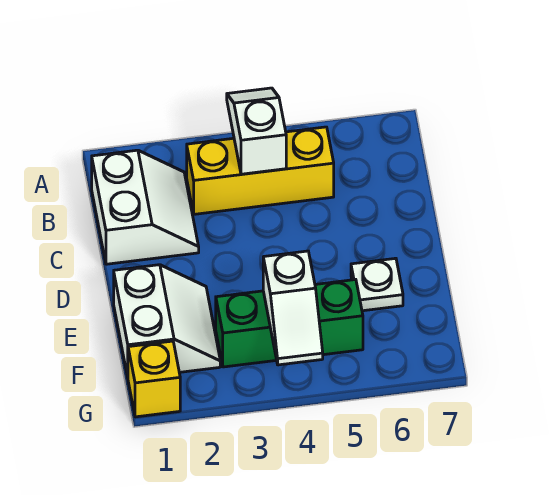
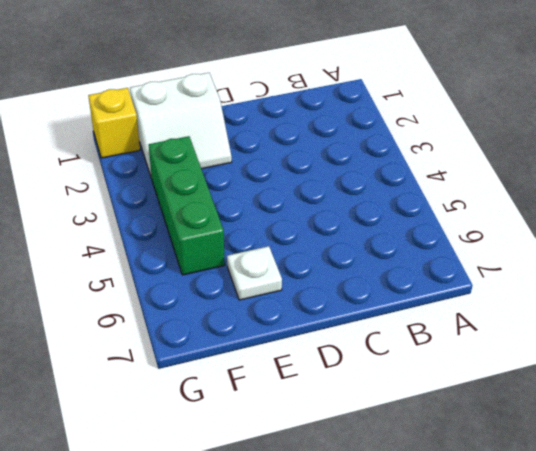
none -> white slope B1:C2 level 1 top 1
none -> yellow brick B3:B5 level 1

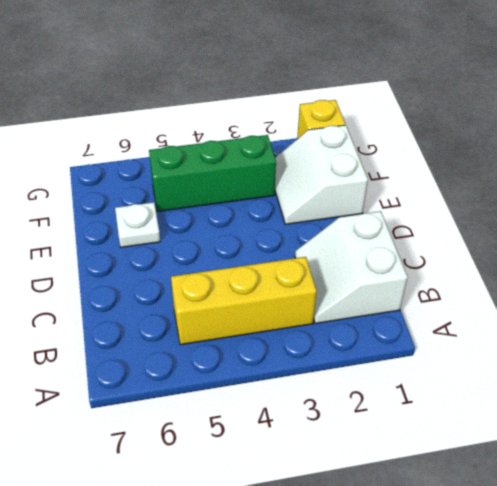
none -> white slope A4:B4 level 2 top B
none -> white slope F4:G4 level 2 top F

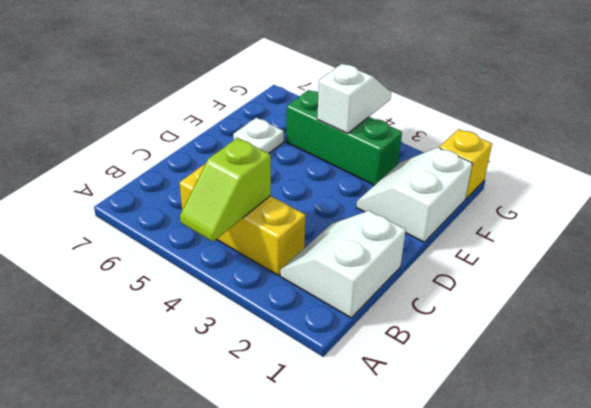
lime slope A4:B4 level 2 top B -> white slope A4:B4 level 2 top B

